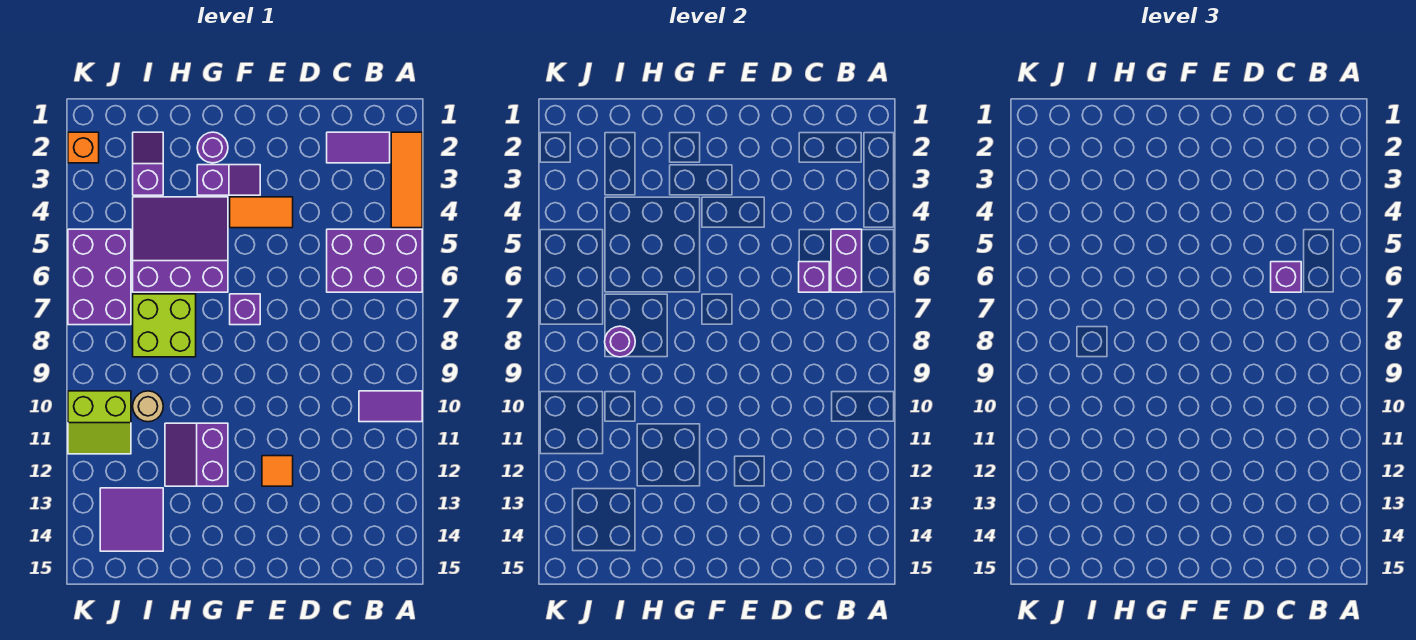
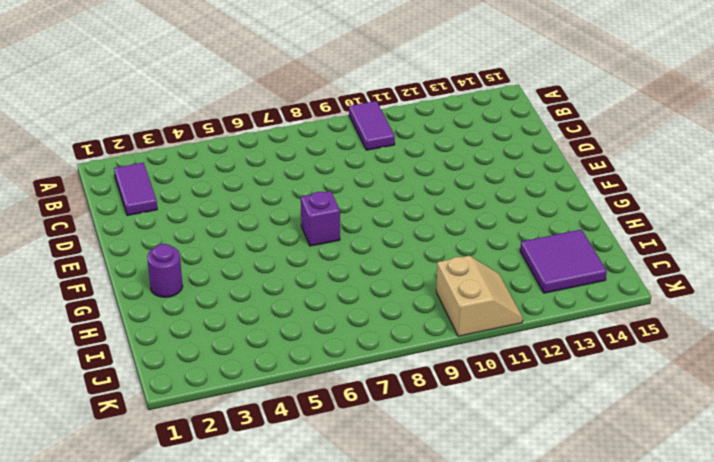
tan slope J10:K11 level 1 top 10 -> lime slope J10:K11 level 1 top 10
none -> orange tile A2:A4 level 1
none -> purple brick A5:C6 level 1
none -> orange tile E4:F4 level 1

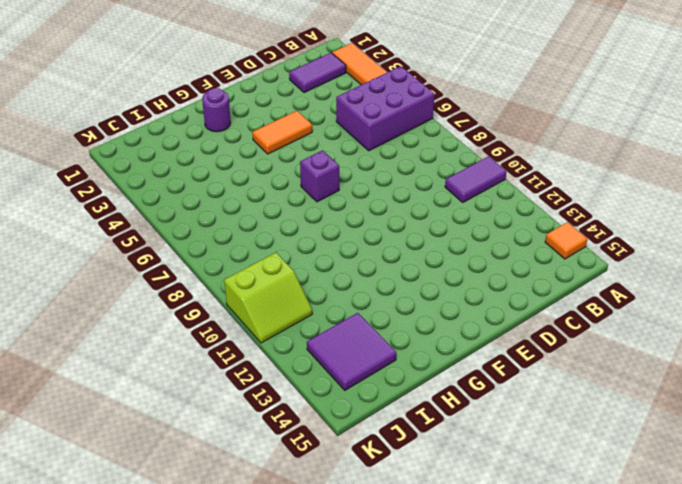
orange tile A14 level 1 -> orange tile E12 level 1
none -> purple slope F3:G3 level 1 top G
none -> purple slope G4:I6 level 1 top 6
none -> purple slope G11:H12 level 1 top G

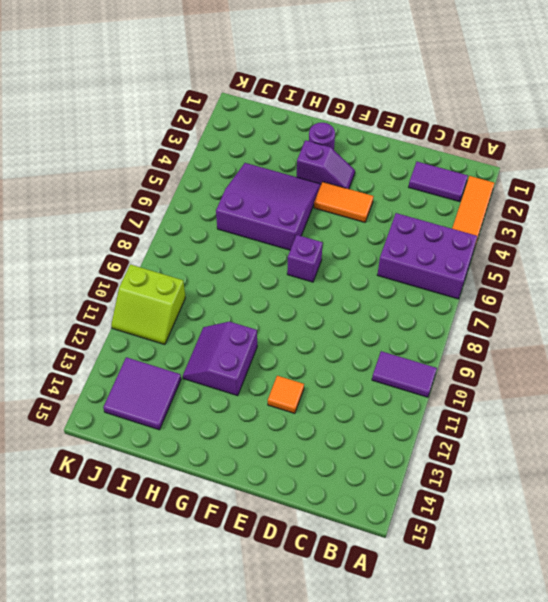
none -> lime brick H7:I8 level 1
none -> purple slope I2:I3 level 1 top 3
none -> tan round brick I10 level 1

